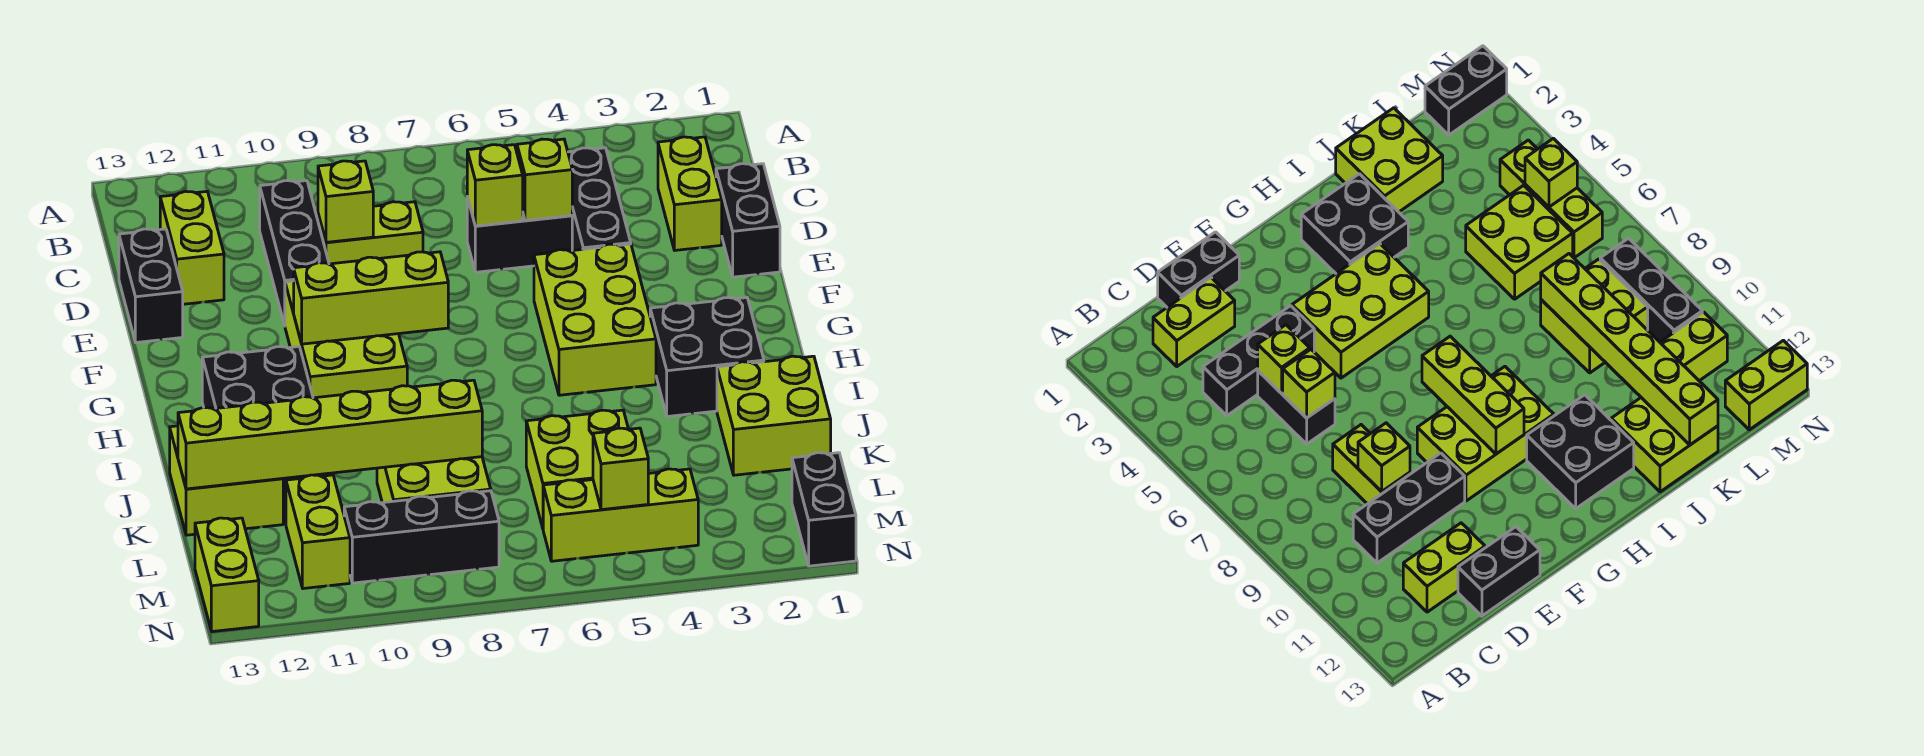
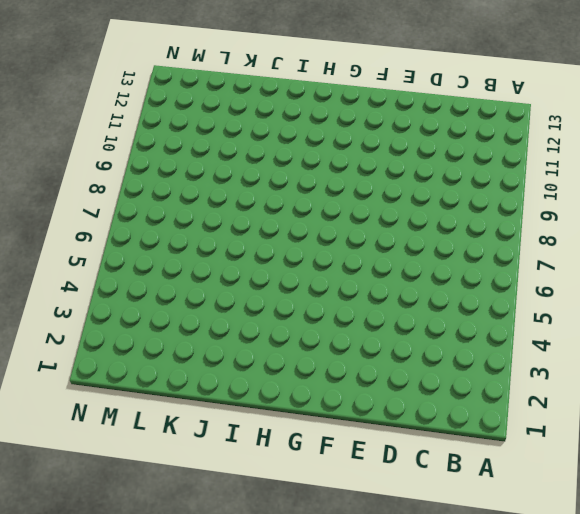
none -> lime brick C2:D2 level 1
none -> black brick C4:E4 level 1
none -> black brick C10:E10 level 1

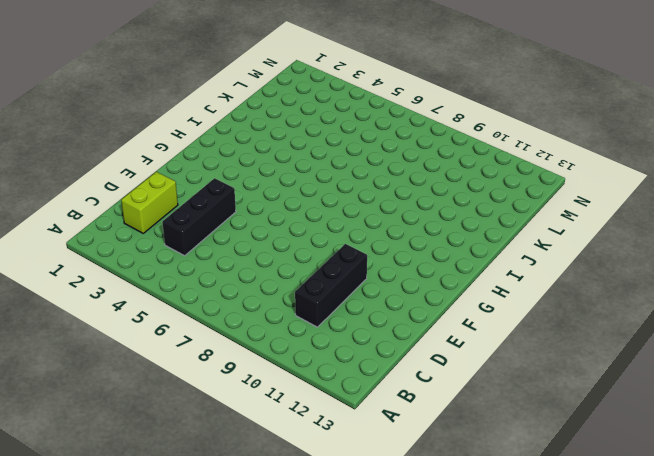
none -> lime brick C12:D12 level 1
none -> black brick D1:E1 level 1
none -> black brick D5:D6 level 1

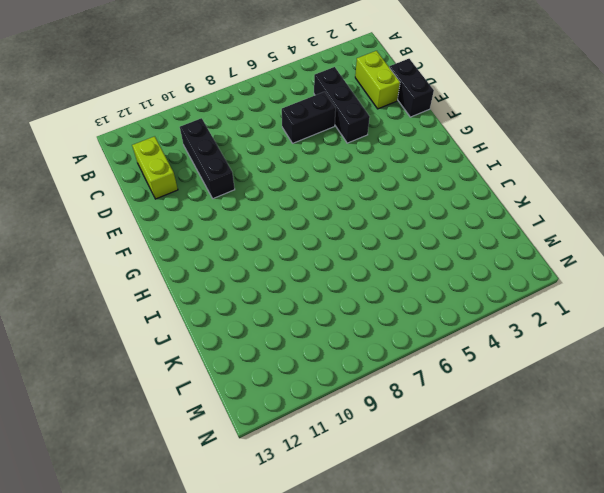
none -> lime brick D8:D9 level 1
none -> black brick D13:E13 level 1
none -> lime brick F4:H5 level 1

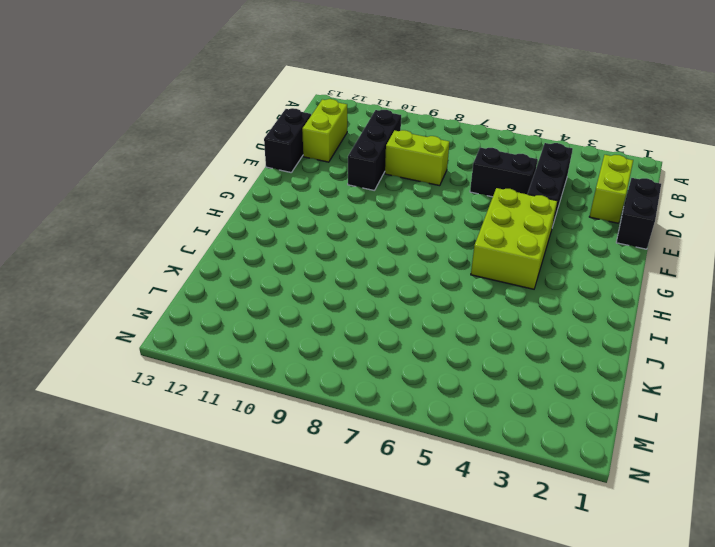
none -> lime brick F9:H10 level 1
none -> black brick H2:I3 level 1
none -> black brick H11:I12 level 1

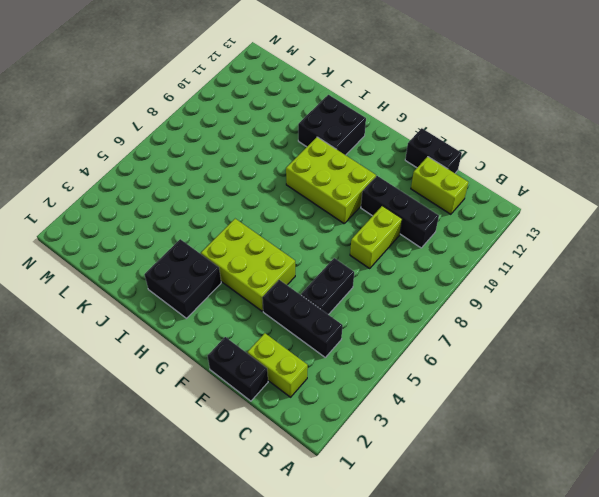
none -> lime brick J1:K2 level 1
none -> lime brick J12:K13 level 1
none -> lime brick K5:L6 level 1

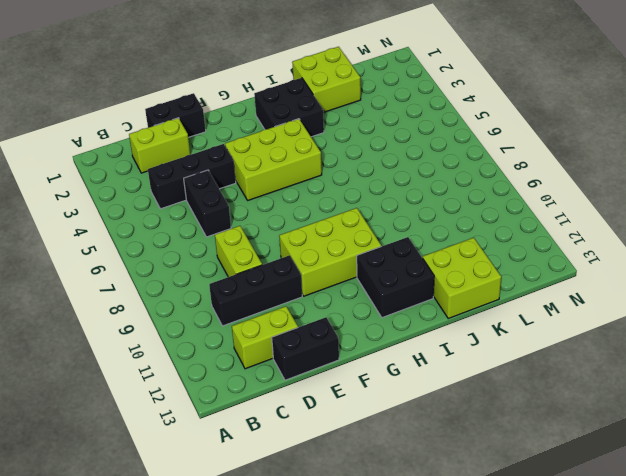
none -> lime brick K5:L6 level 1
none -> lime brick K8:L9 level 1
none -> lime brick L11:M11 level 1

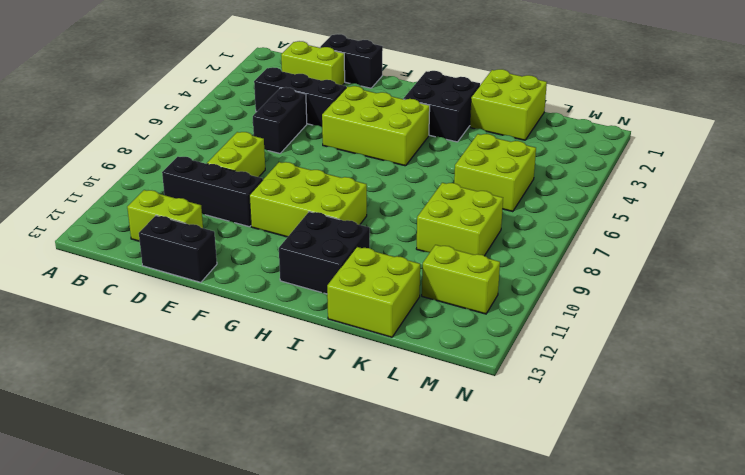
none -> black brick M1:N1 level 1
none -> lime brick M4:M6 level 1
none -> black brick M8:M10 level 1

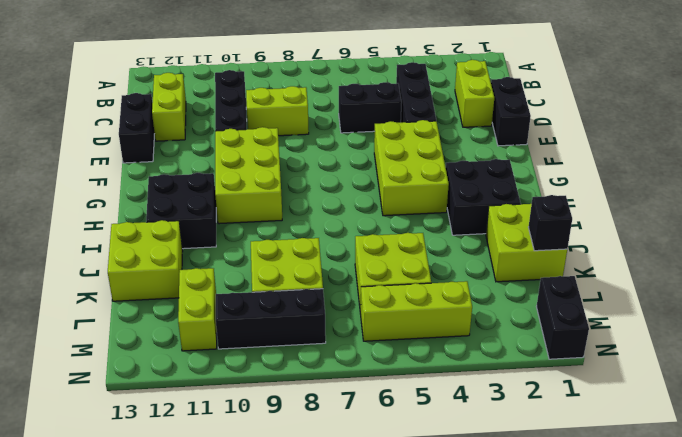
black brick K1 level 2 -> none
none -> lime brick M13:N13 level 1
none -> lime brick D5 level 2
none -> lime brick D6 level 2

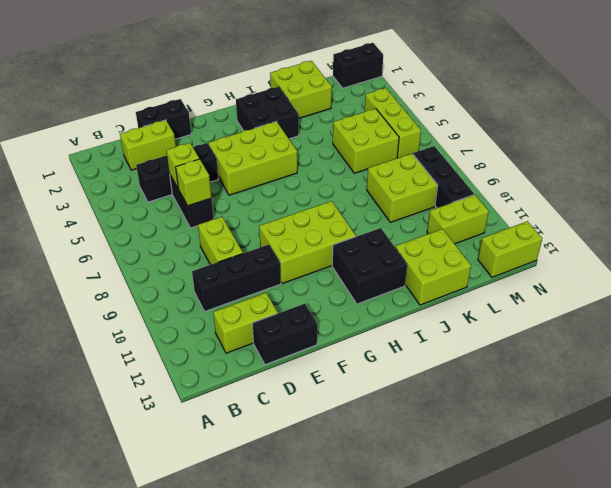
none -> lime brick D9 level 2
none -> lime brick G8:G10 level 2
none -> lime brick K8:K13 level 2

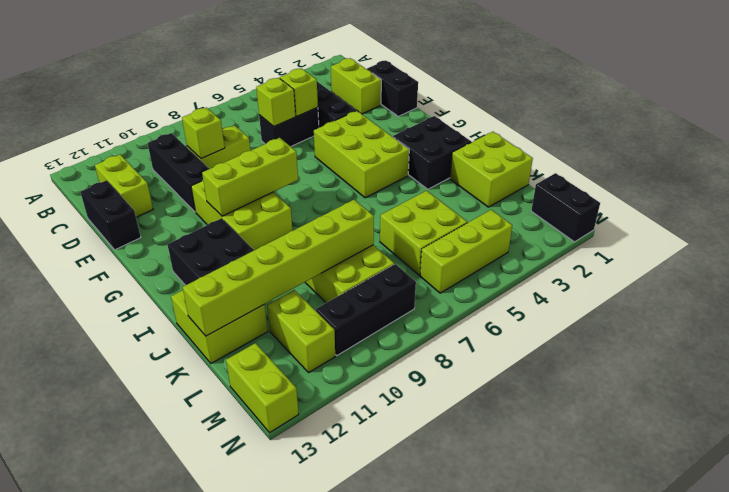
none -> lime brick M5 level 2

